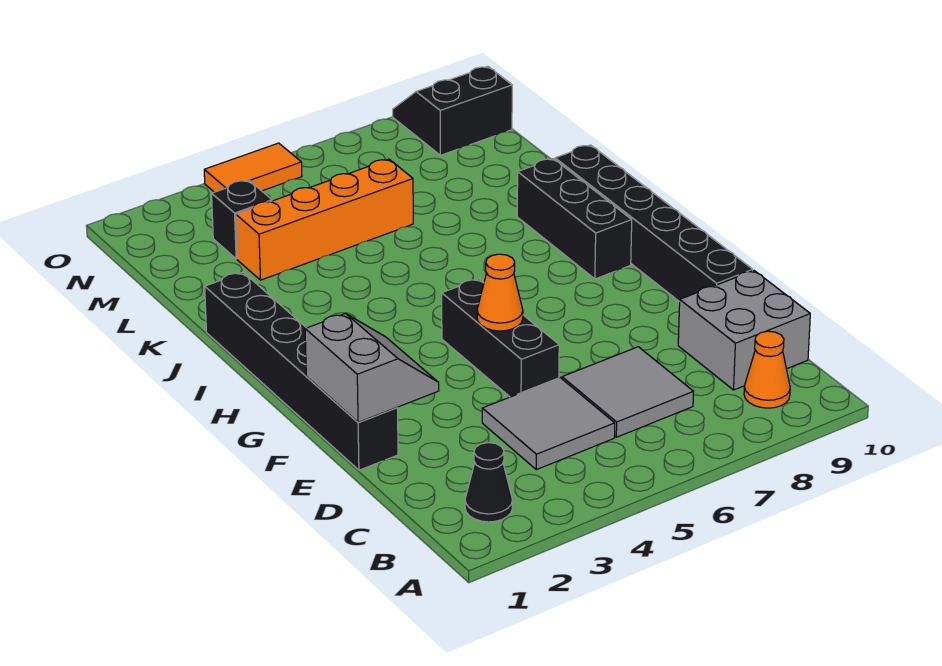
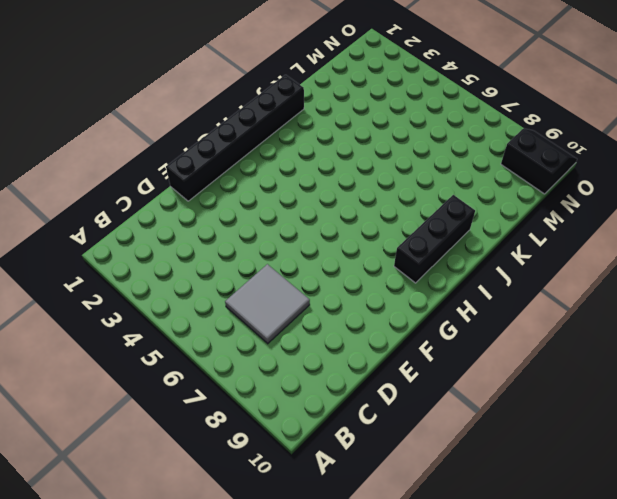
none -> black cone B2 level 1
none -> orange cone B9 level 1
none -> grey tile C4:D5 level 1

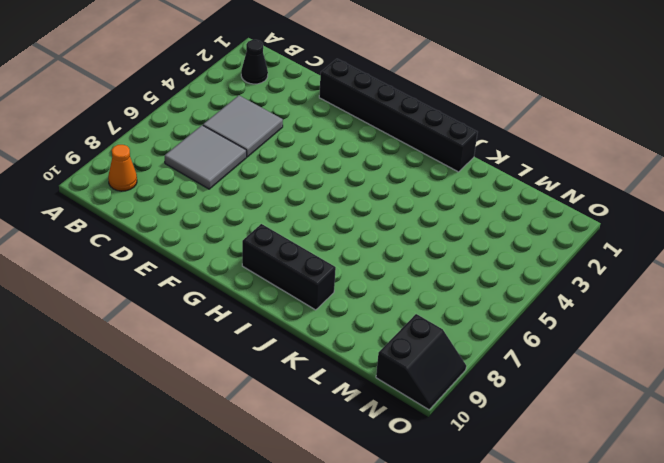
none -> grey brick C9:D10 level 1
none -> black brick E5:G5 level 1
none -> black brick E10:J10 level 1

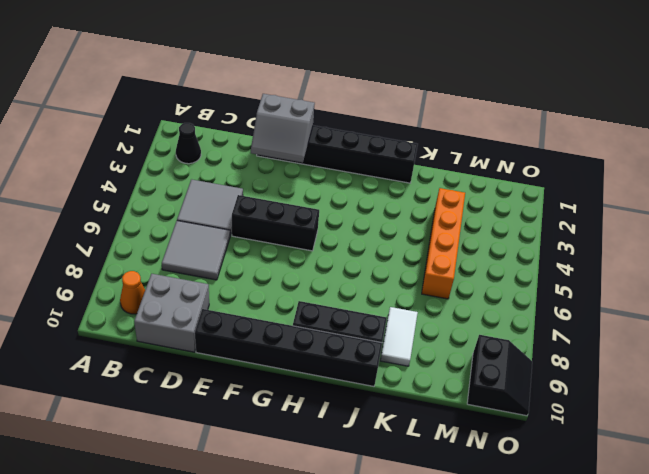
white tile K8:K9 level 1 -> none
none -> black brick M3 level 1
none -> orange tile O4:O5 level 1
none -> orange cone F5 level 2

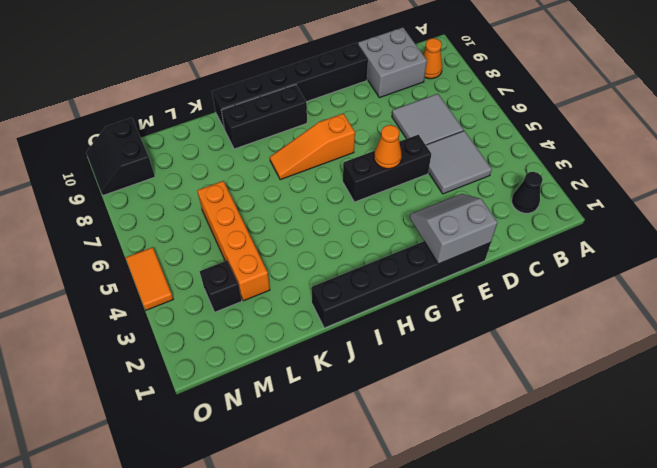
orange slope G7:I7 level 1 top G -> none

